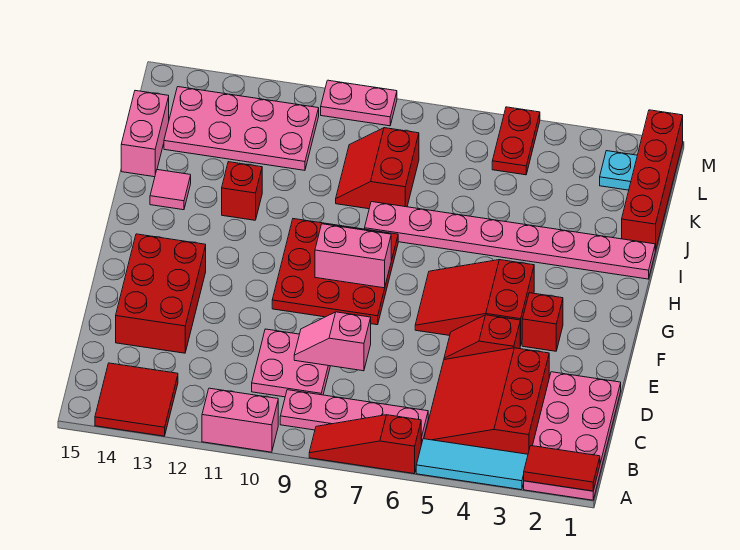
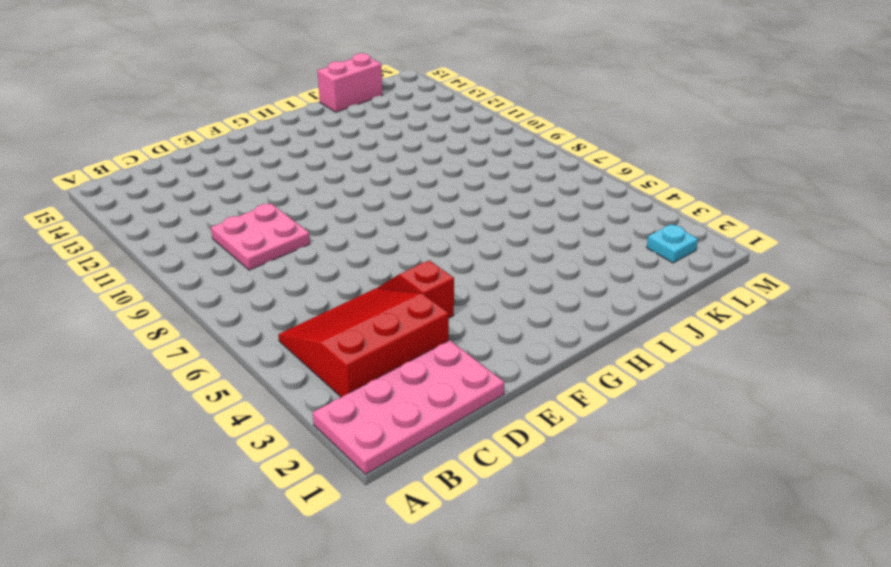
none -> cyan tile A3:A5 level 1
none -> red slope A6:A8 level 1 top 6
none -> pink brick A10:A11 level 1

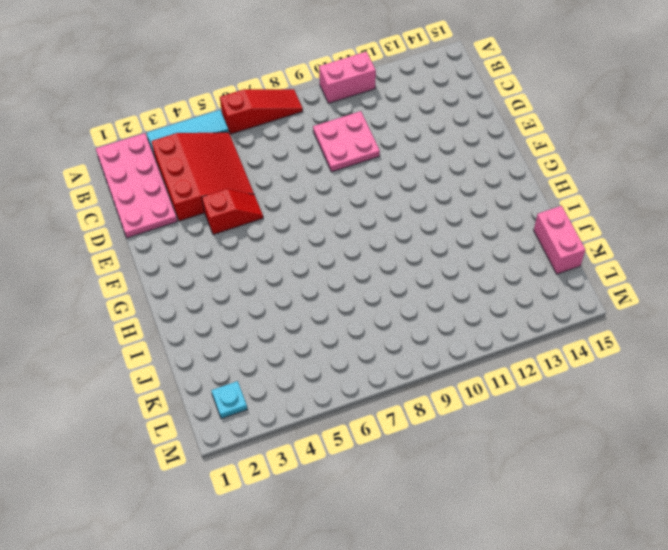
none -> red tile A13:B14 level 1
none -> pink plate B6:B9 level 1
none -> red brick D13:F14 level 1

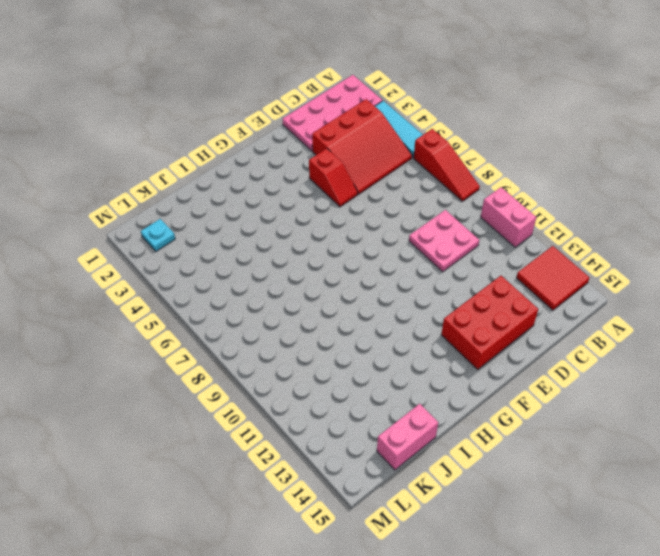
none -> pink plate B6:B9 level 1
none -> red brick F3 level 1
none -> red slope F4:G6 level 1 top 4

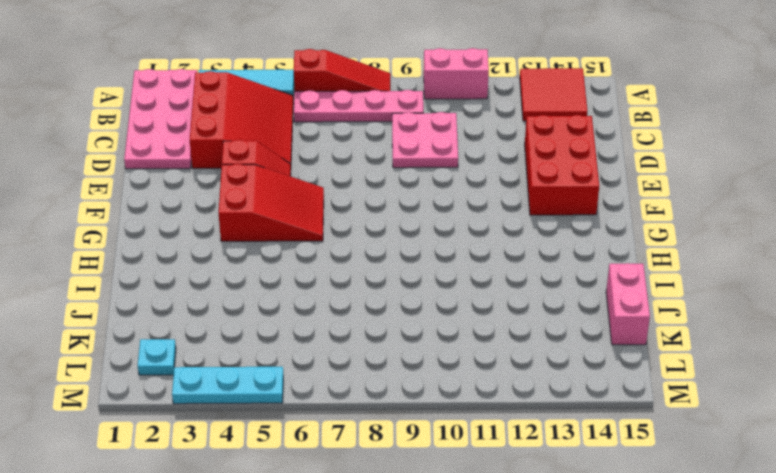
cyan plate M3:M5 level 1 -> red plate L5:M5 level 1
none -> red brick F3 level 1
none -> red plate F8:H10 level 1
none -> pink plate I1:I8 level 1

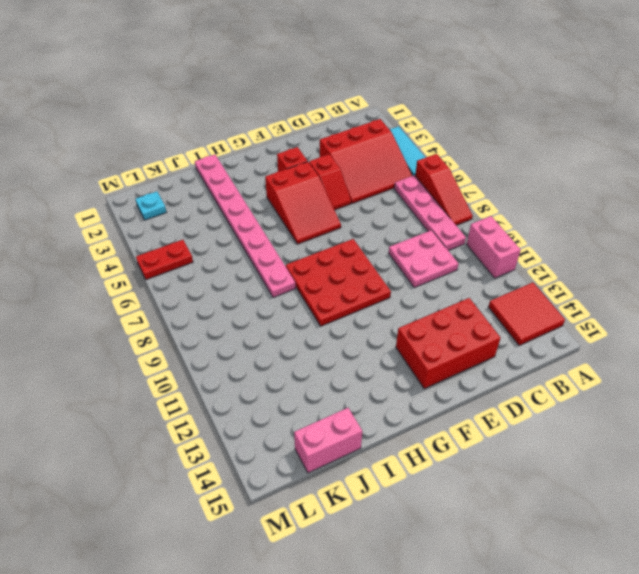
none -> pink plate A1:D2 level 1
none -> red brick I12 level 1
none -> pink tile I14 level 1

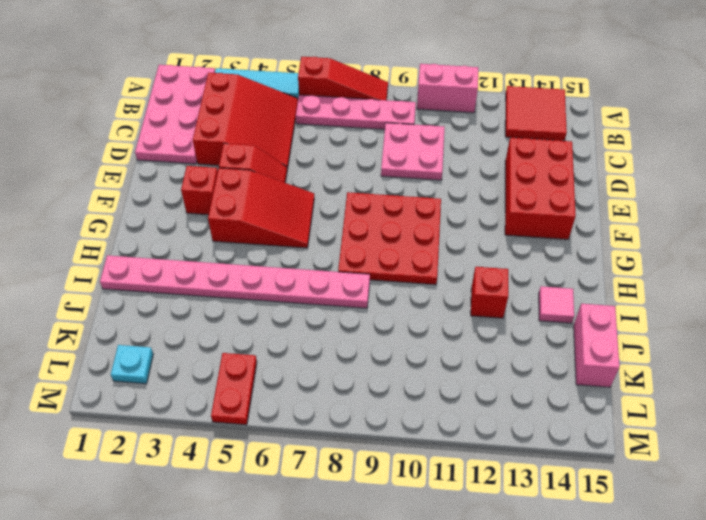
none -> red brick J1:M1 level 1
none -> red slope J8:K9 level 1 top 8
none -> pink plate K11:L14 level 1

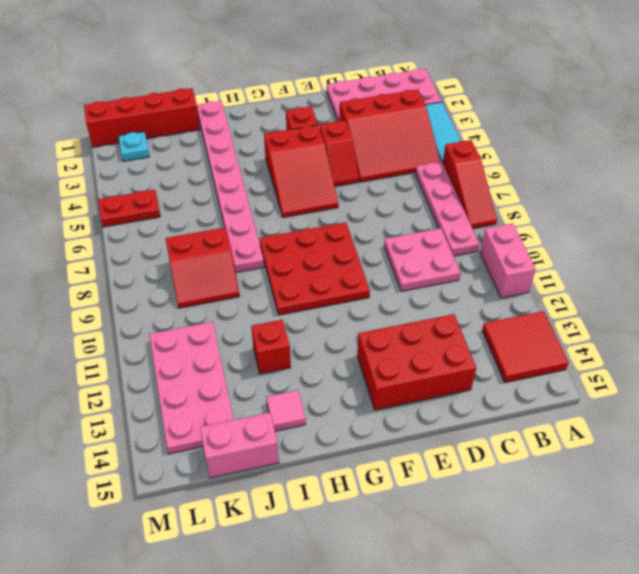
none -> pink plate M9:M10 level 1
none -> red tile A1:A2 level 2
none -> pink slope D8:D9 level 2 top 8

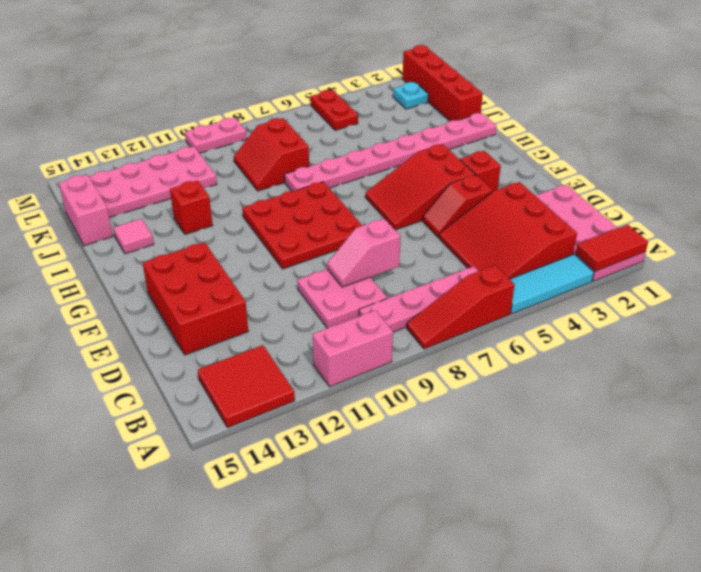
none -> pink brick G8:G9 level 2

